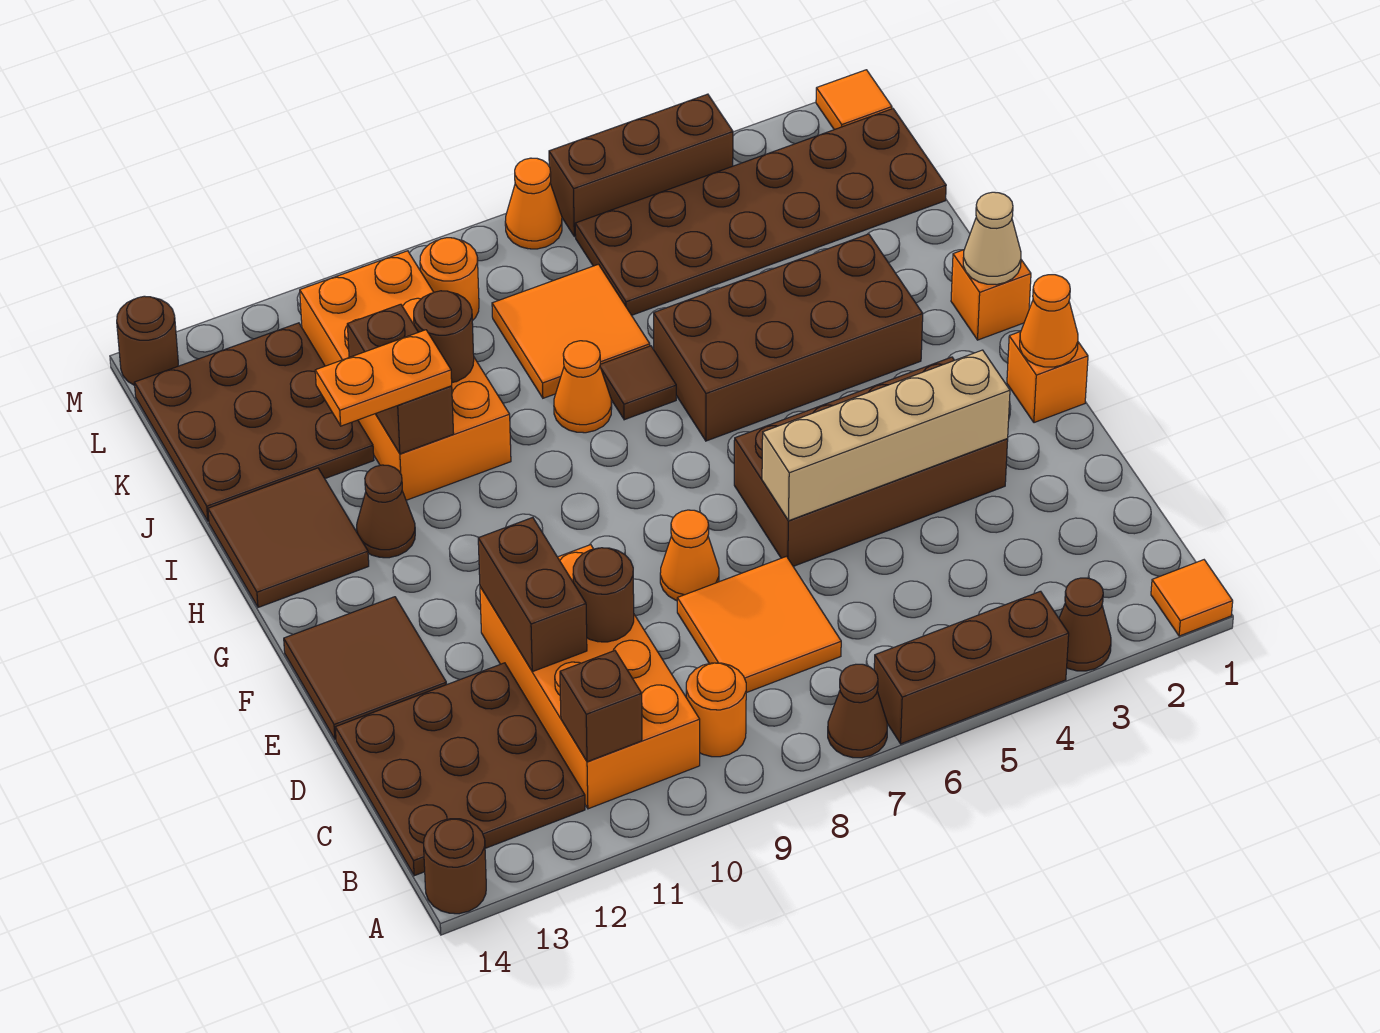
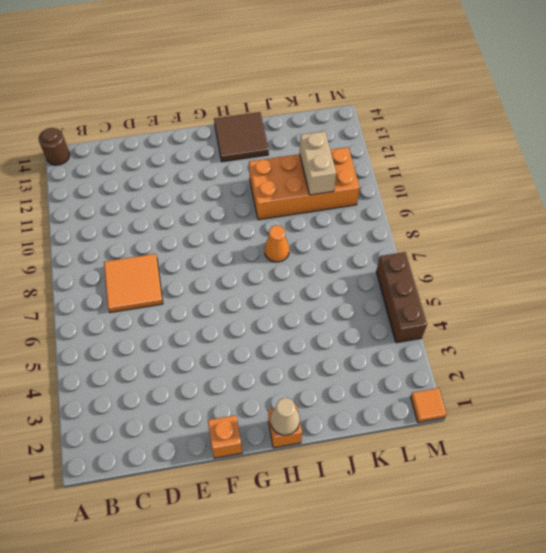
tan brick K10:K11 level 2 -> none
none -> orange tile A1 level 1
none -> brown cone A3 level 1
none -> brown brick A4:A6 level 1
none -> brown cone A7 level 1

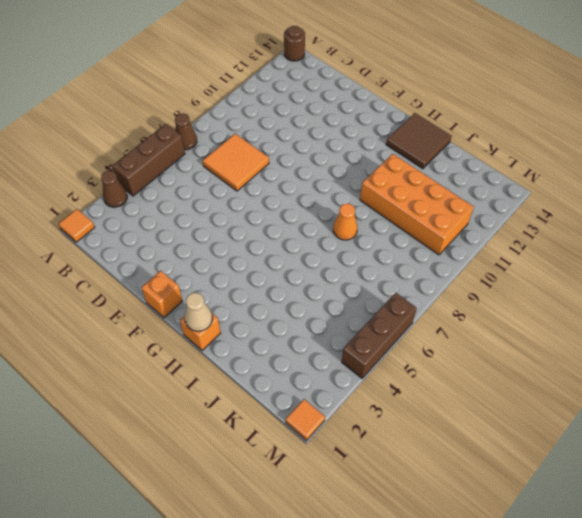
none -> orange round brick B9 level 1
none -> orange brick B10:E11 level 1
none -> brown plate B12:D14 level 1
none -> brown brick E3:F6 level 1

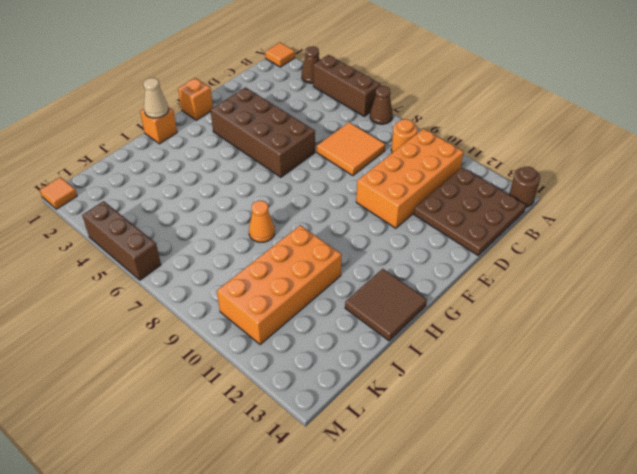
none -> orange cone E8 level 1
none -> brown tile E13:F14 level 1
none -> brown brick H3:I6 level 1
none -> brown cone H12 level 1

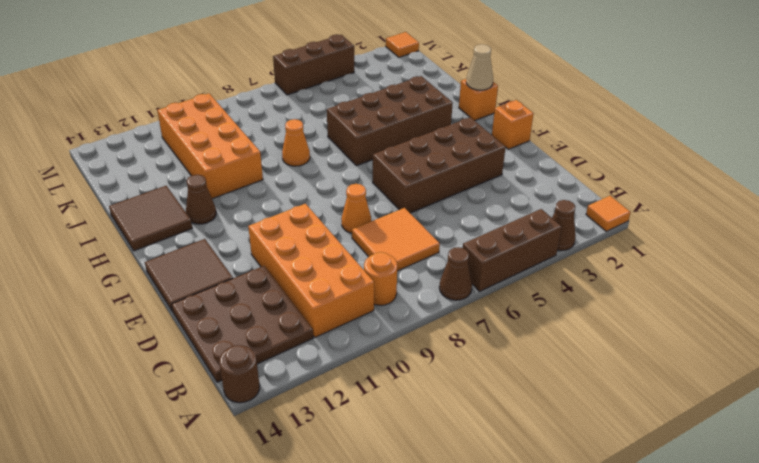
none -> brown tile I7 level 1
none -> orange tile J7:K8 level 1
none -> brown plate J12:L14 level 1
none -> brown plate K1:L6 level 1

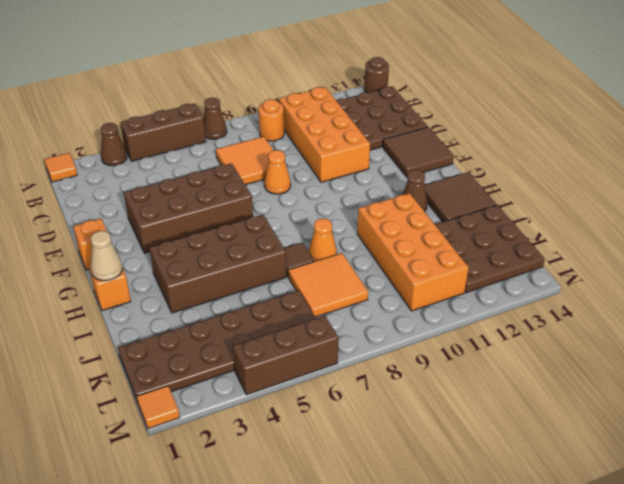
none -> orange round brick L9 level 1
none -> orange cone M7 level 1
none -> brown round brick M14 level 1
none -> brown brick B11 level 2

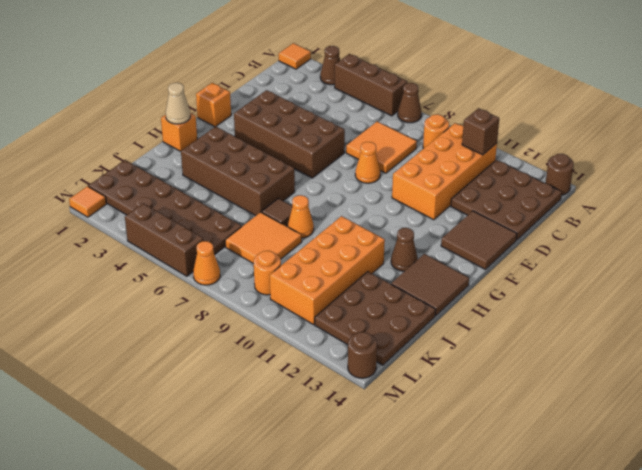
none -> brown round brick D10 level 2
none -> brown brick D11:E11 level 2
none -> tan brick E3:E6 level 2
none -> orange cone F1 level 2

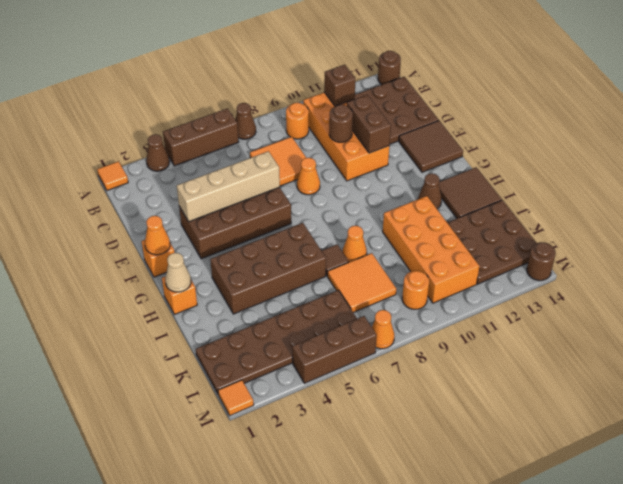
none -> brown brick I11:J11 level 2
none -> brown round brick J10 level 2
none -> orange plate I11:I12 level 3

